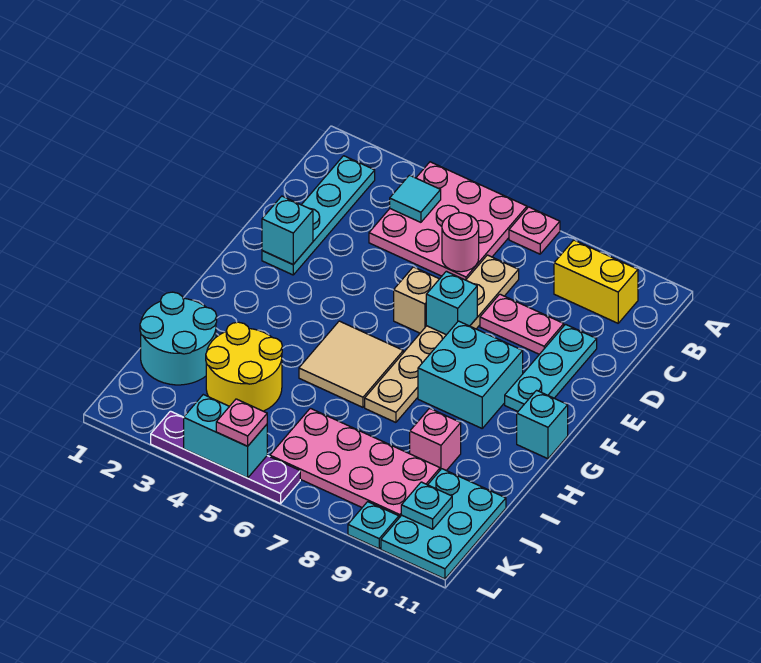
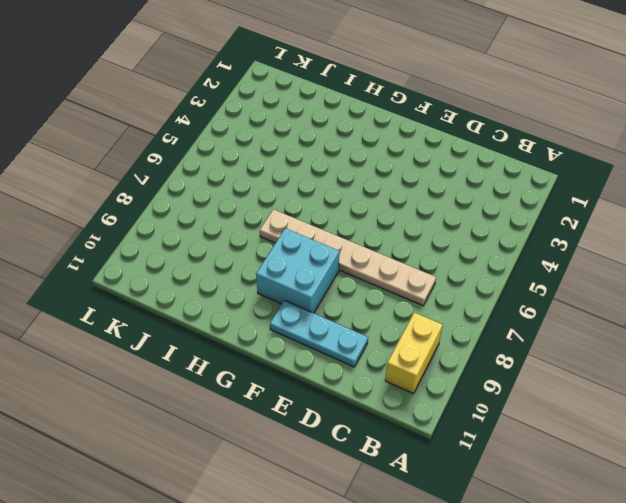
none -> pink plate A4:C6 level 1
none -> pink plate A7 level 1
none -> cyan plate B2:E2 level 1

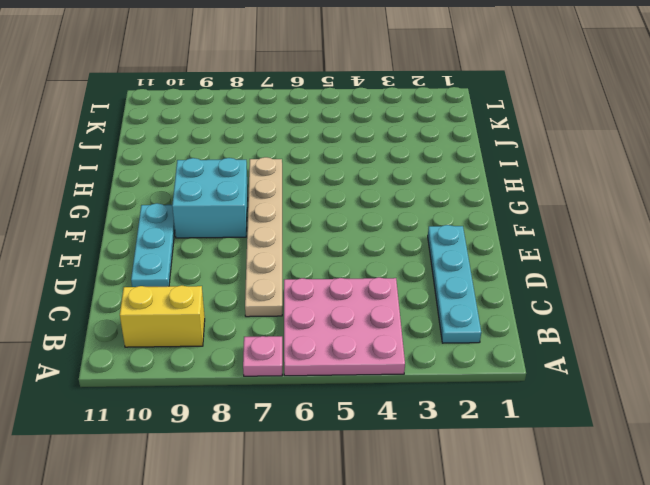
none -> pink plate D8:D9 level 1
none -> tan brick E6 level 1
none -> tan tile G5:H6 level 1

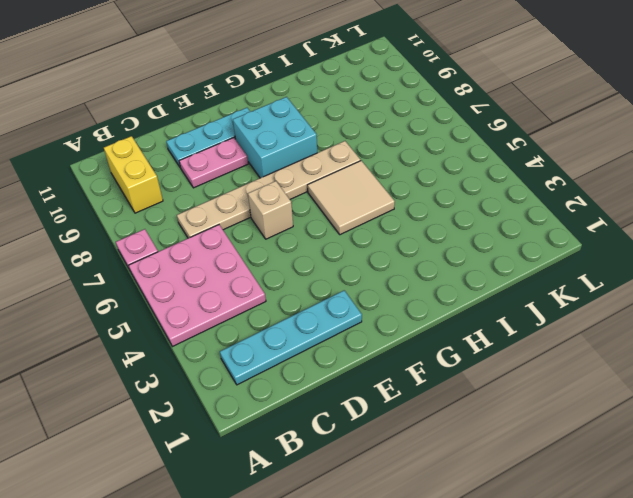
pink plate D9:E9 level 1 -> pink plate D8:D9 level 1
none -> cyan brick G11 level 1
none -> cyan round brick I1:J2 level 1
none -> yellow round brick I3:J4 level 1

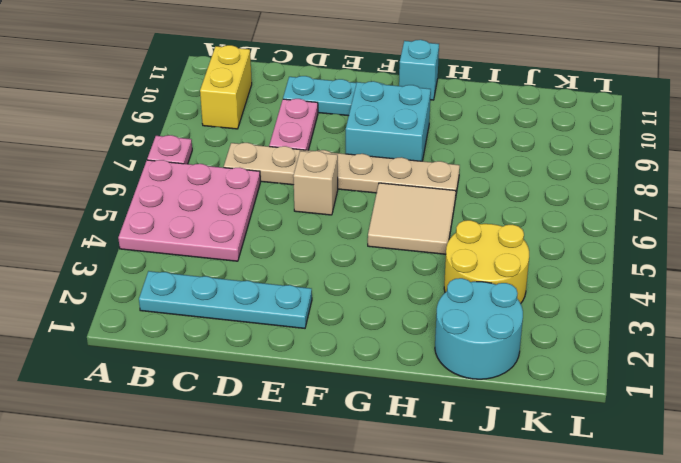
none -> pink brick I9 level 1
none -> pink plate J6:K9 level 1
none -> cyan plate J10:L11 level 1

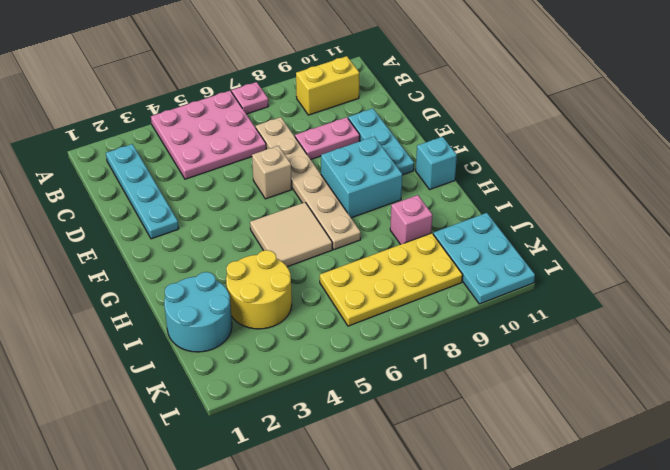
yellow plate J6:K9 level 1 -> pink plate J6:K9 level 1
none -> purple plate L3:L6 level 1
none -> cyan plate L9 level 1
none -> cyan tile B4 level 2

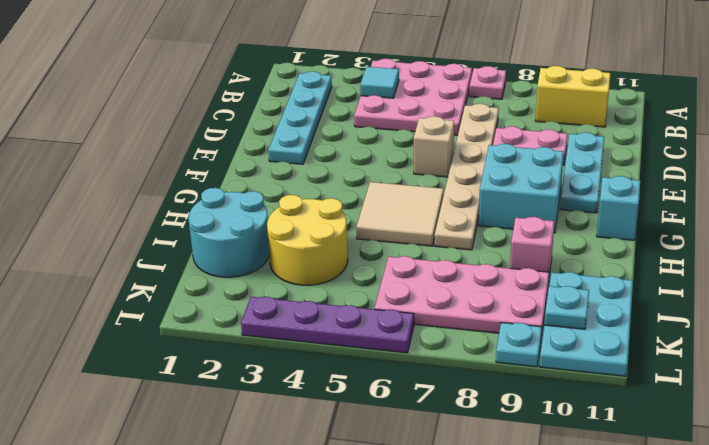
none -> pink round brick C6 level 2
none -> cyan brick E2 level 2
none -> cyan brick E7 level 2

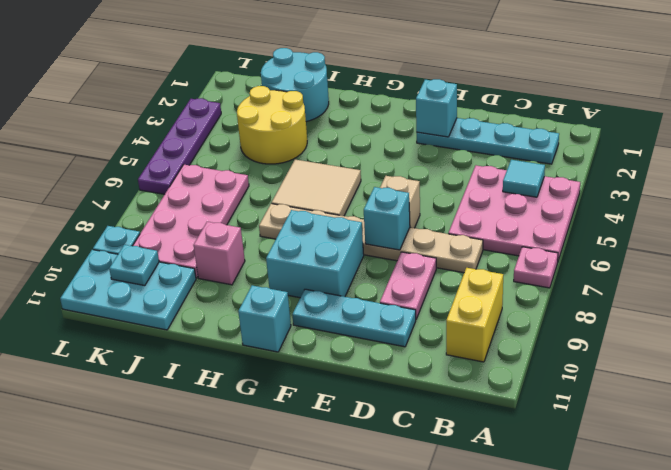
none -> pink round brick C6 level 2
none -> cyan brick L4:L5 level 2
none -> pink plate L5 level 3

